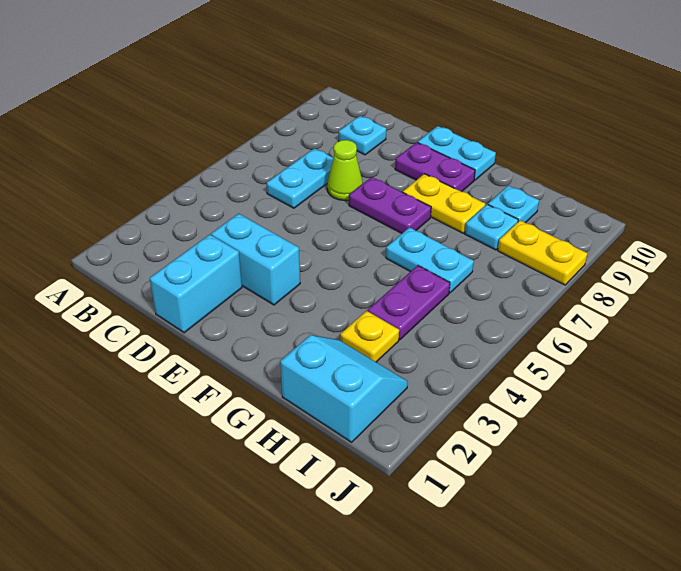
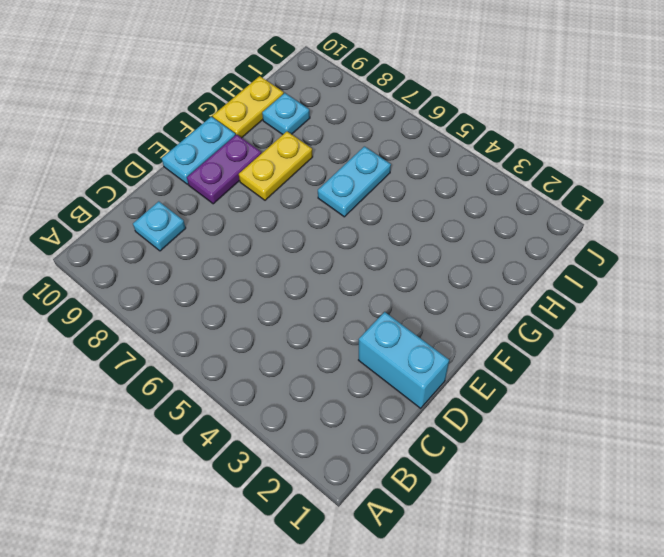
yellow plate G10:H10 level 1 -> yellow plate I8:J8 level 1
none -> cyan plate C6:C7 level 1
none -> cyan brick D3:E3 level 1
none -> lime cone D7 level 1

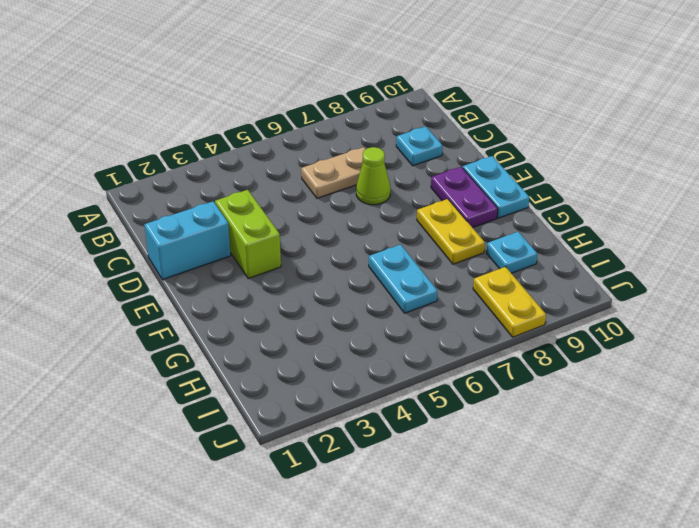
tan plate C6:C7 level 1 -> cyan plate C6:C7 level 1
lime brick D3:E3 level 1 -> cyan brick D3:E3 level 1
none -> purple plate E7:F7 level 1
none -> cyan slope H1:I2 level 1 top 1
none -> yellow plate H3 level 1

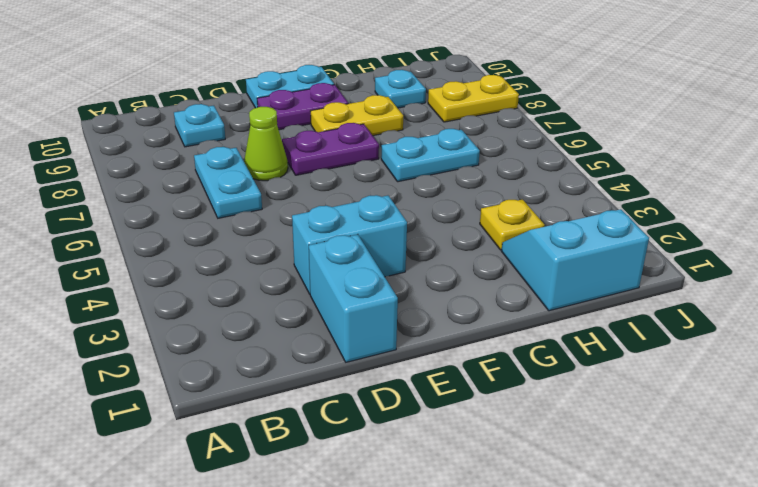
none -> purple plate H4:H5 level 1
none -> cyan plate H8 level 1

